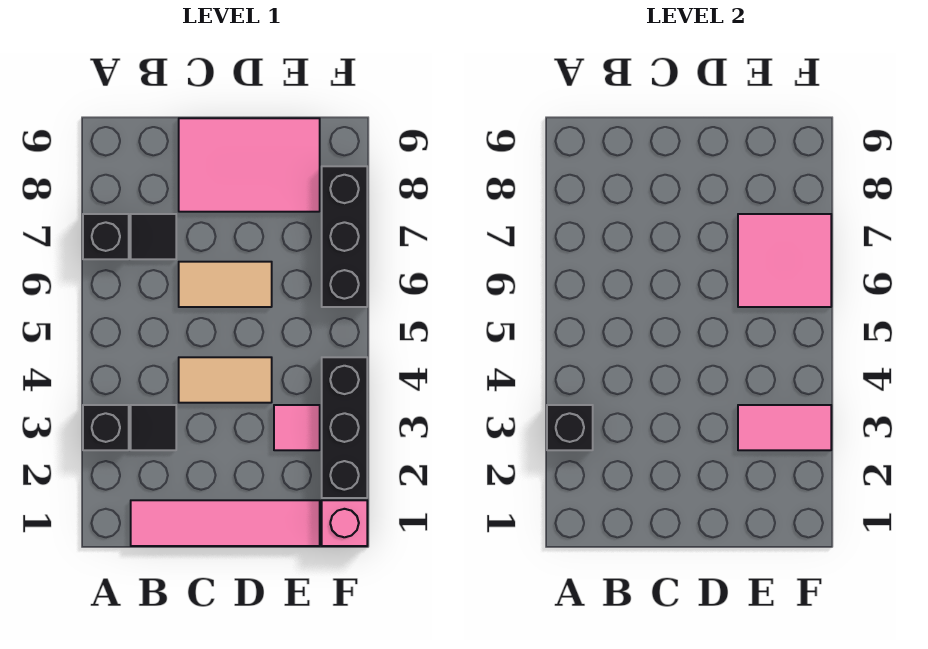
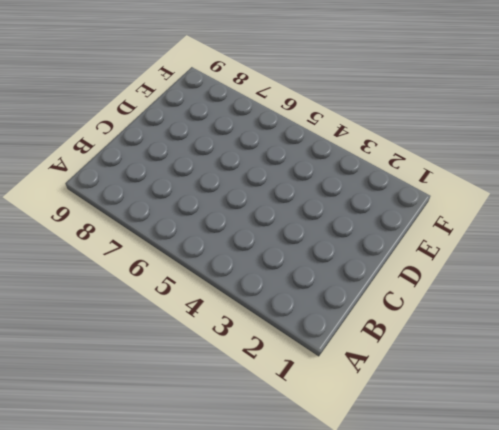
none -> black brick A3 level 1
none -> black brick A7 level 1
none -> pink tile B1:E1 level 1

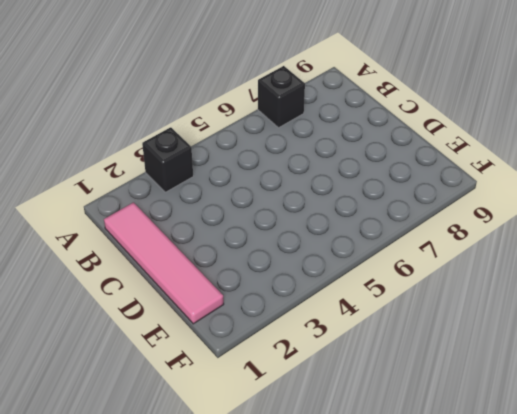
none -> black tile B3 level 1
none -> black tile B7 level 1
none -> tan tile C4:D4 level 1

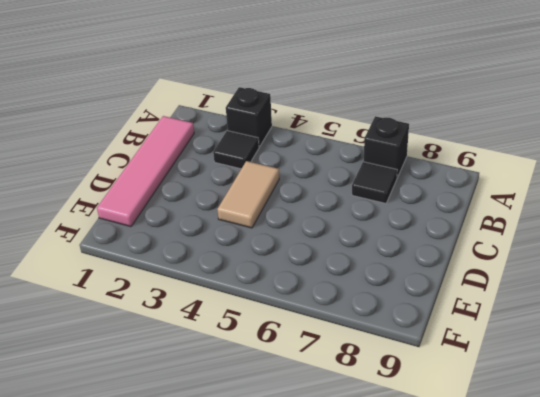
none -> tan tile C6:D6 level 1
none -> pink tile C8:E9 level 1
none -> pink tile E3 level 1

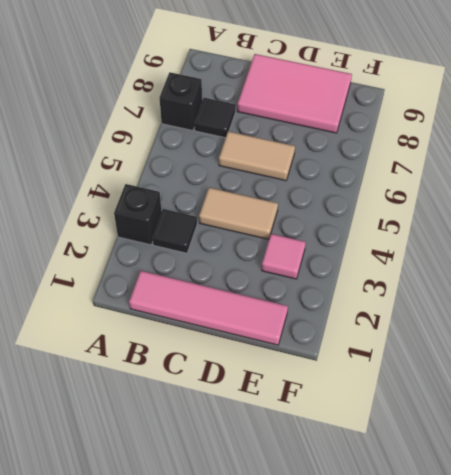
none -> pink brick F1 level 1
none -> black brick F2:F4 level 1
none -> black brick F6:F8 level 1

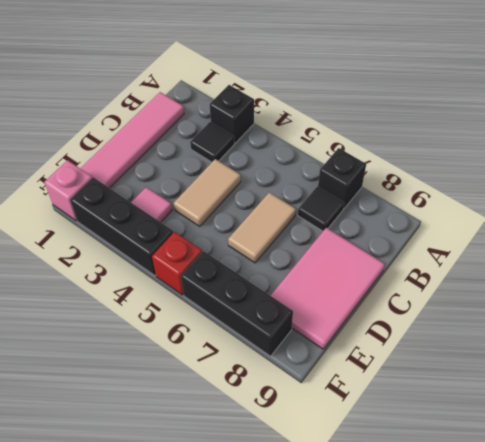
red brick F5 level 1 -> none
none -> black brick A3 level 2
none -> pink tile E3:F3 level 2
none -> pink tile E6:F7 level 2

